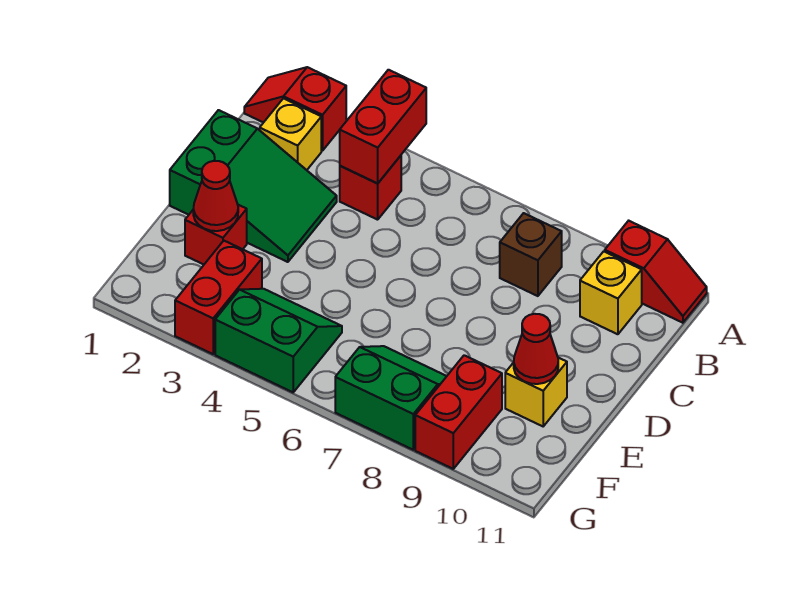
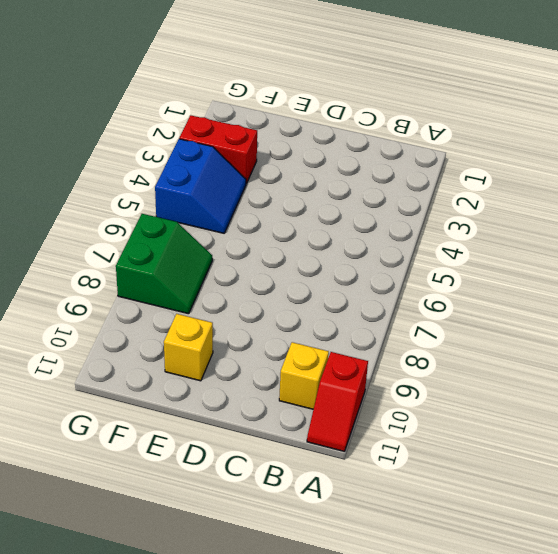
blue slope F4:G5 level 1 top G -> green slope F4:G5 level 1 top G
none -> red slope A1:A2 level 1 top 2
none -> yellow brick B2 level 1
none -> red brick B4 level 1

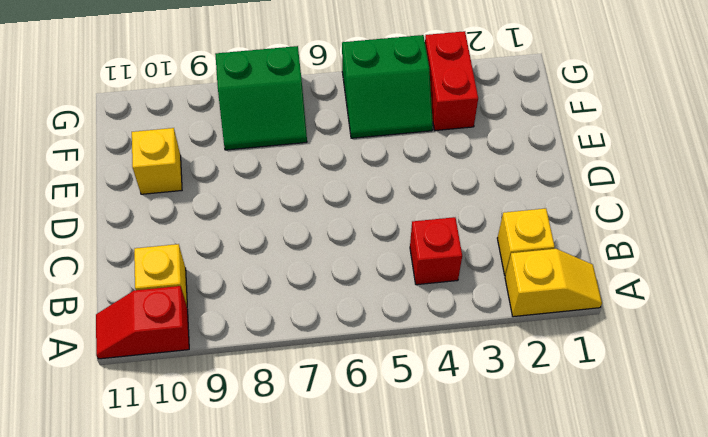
yellow slope A1:A2 level 1 top 2 -> red slope A1:A2 level 1 top 2
none -> brown brick B8 level 1
none -> green slope C1:D3 level 1 top 1
none -> red brick E2 level 1

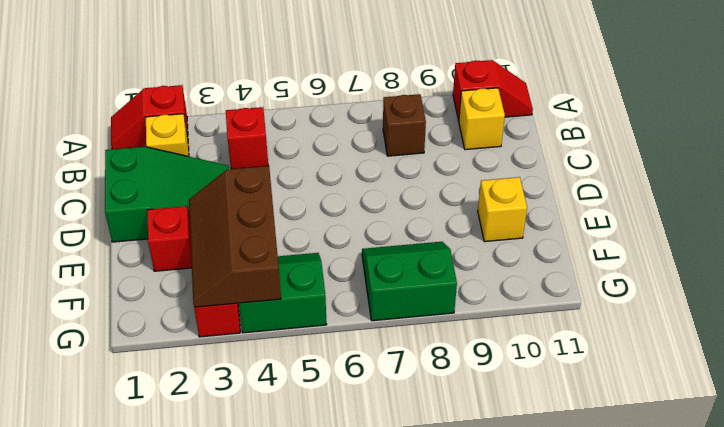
brown slope E3:G4 level 2 top 4 -> none
none -> red brick F9:G9 level 1
none -> red brick A4:B4 level 2
none -> red cone E2 level 2

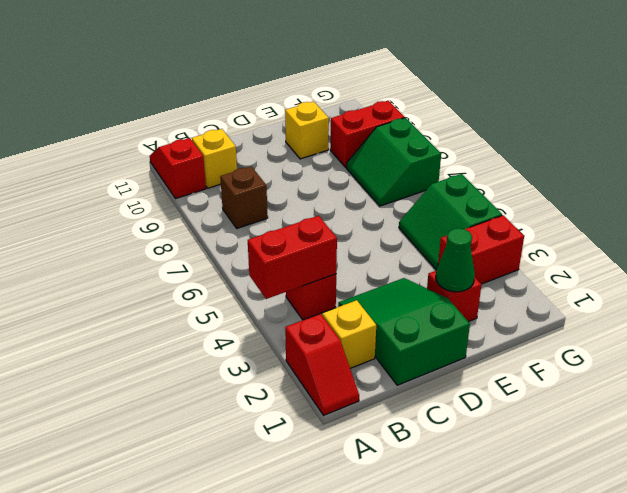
green cone E2 level 2 -> red cone E2 level 2
none -> red cone E10 level 2

